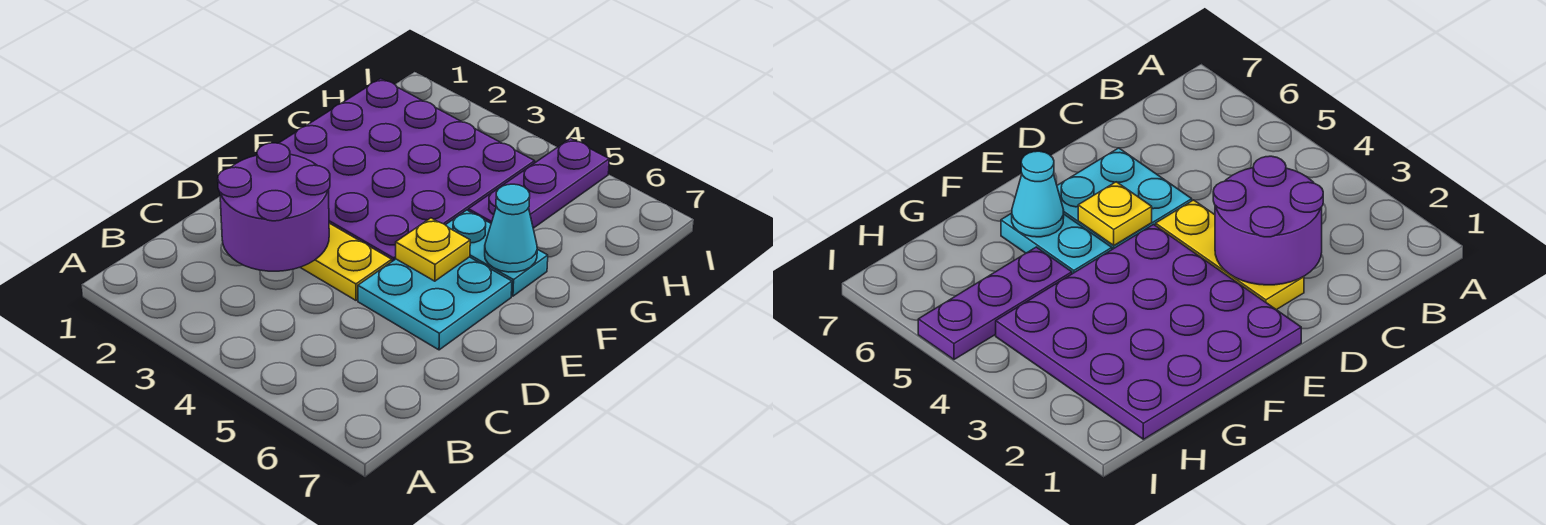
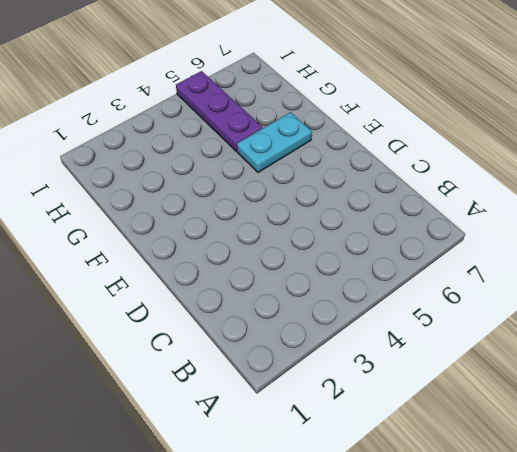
none -> yellow plate D2:D4 level 1
none -> cyan plate D5:E6 level 1

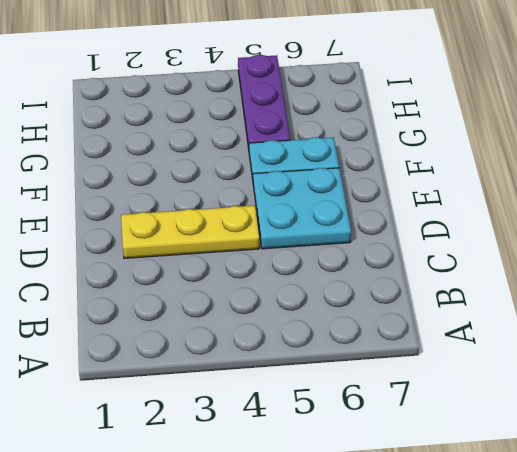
none -> purple plate E1:H4 level 1
none -> purple round brick C2:D3 level 2

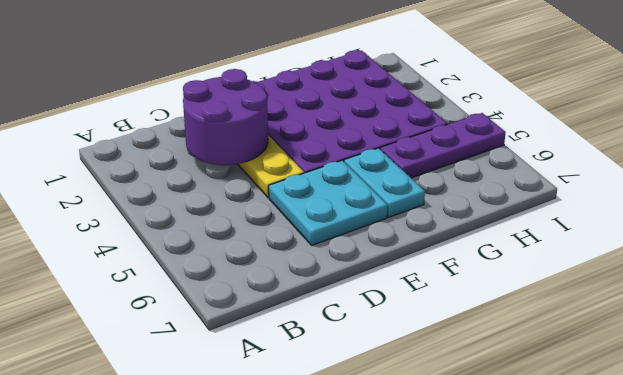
none -> yellow plate E5 level 2
none -> cyan cone F6 level 2

